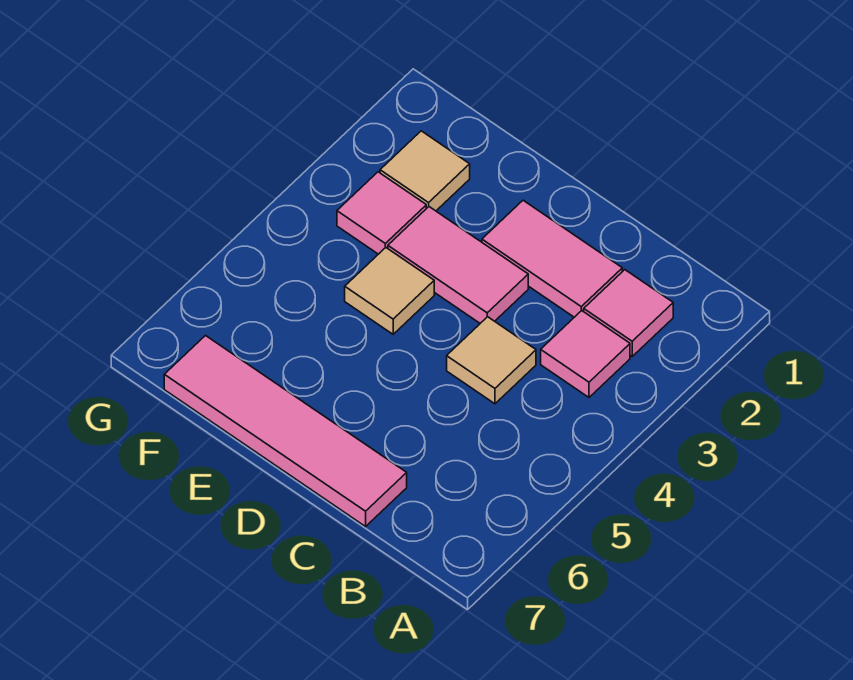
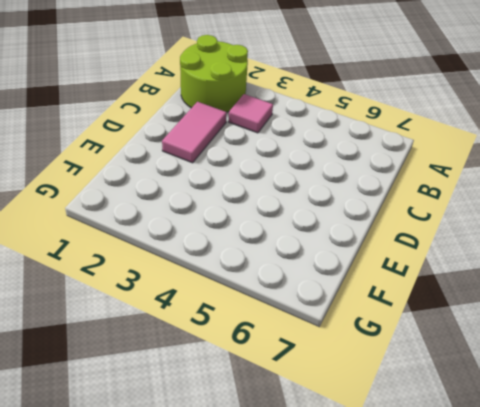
lime round brick A1:B2 level 1 -> pink tile B2 level 1
none -> tan tile C4 level 1
none -> pink tile C7:F7 level 1

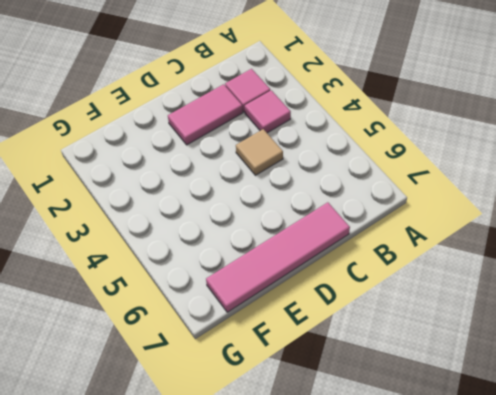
none -> pink tile D3:E3 level 1
none -> tan tile E4 level 1

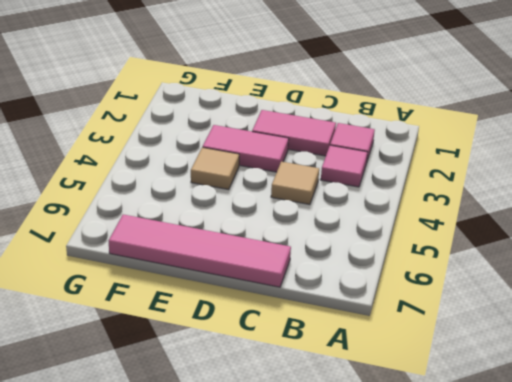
none -> tan tile F2 level 1
none -> pink tile F3 level 1

